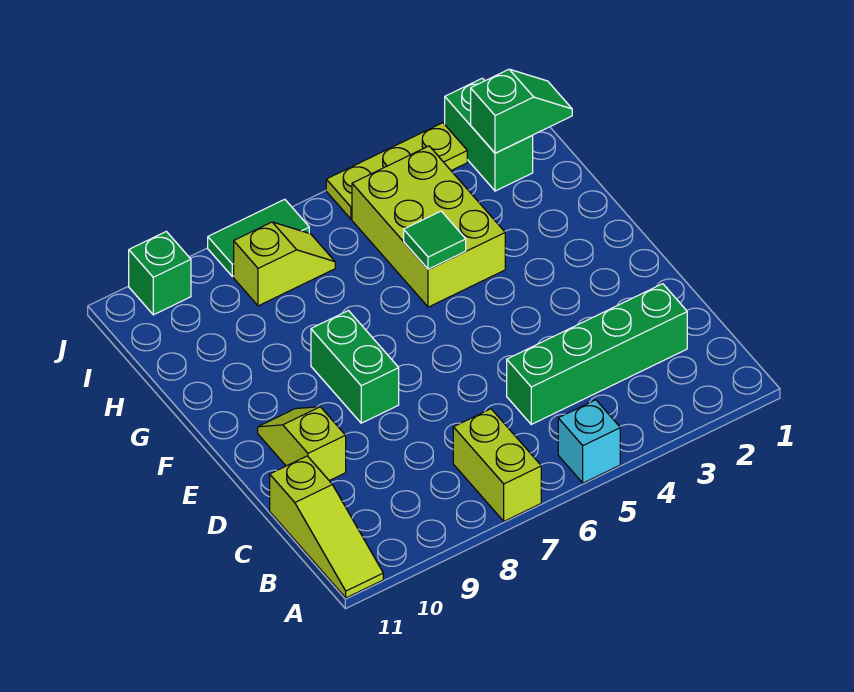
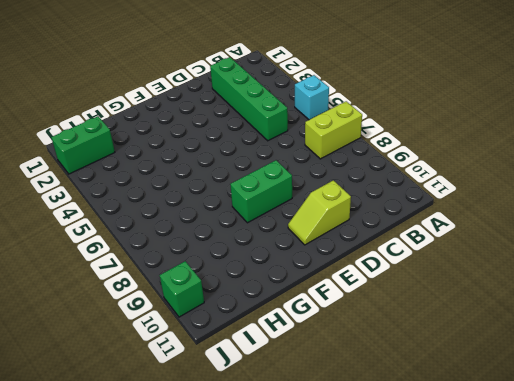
none -> lime slope A11:C11 level 1 top C
none -> lime brick G4:I5 level 1
none -> lime slope I7:I8 level 1 top 8

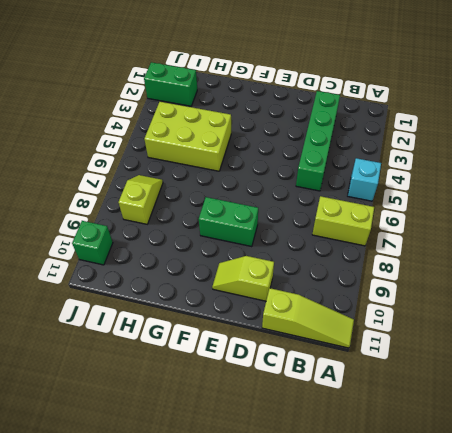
none -> lime plate J3:J5 level 1
none -> green tile J7:J8 level 1
none -> green tile G5 level 2

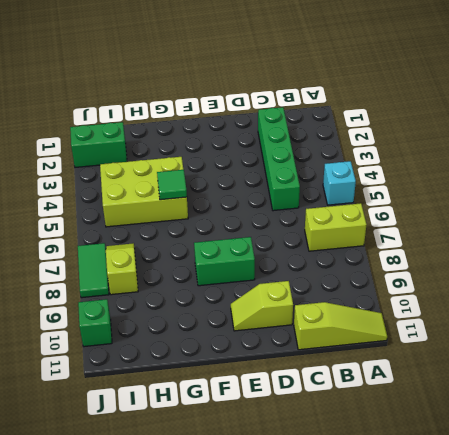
none -> lime plate J3:J5 level 1
none -> green slope I1:I2 level 2 top 2

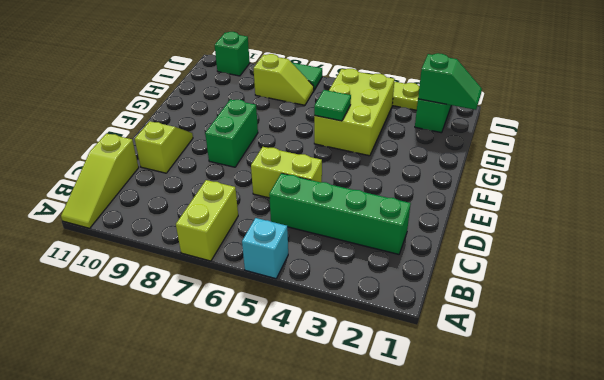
lime brick D5:D6 level 1 -> none

